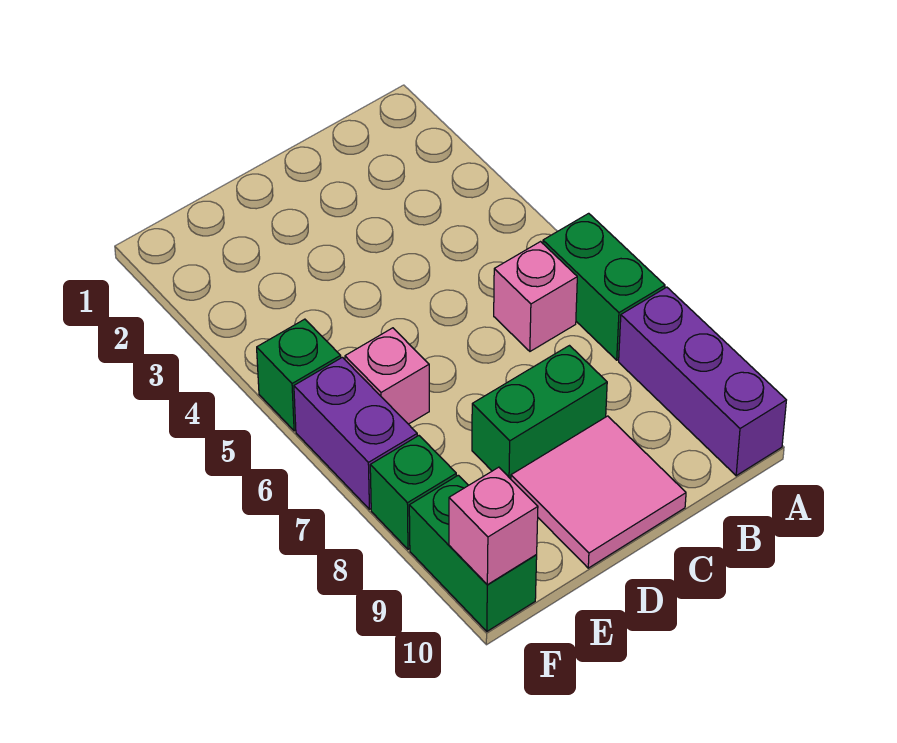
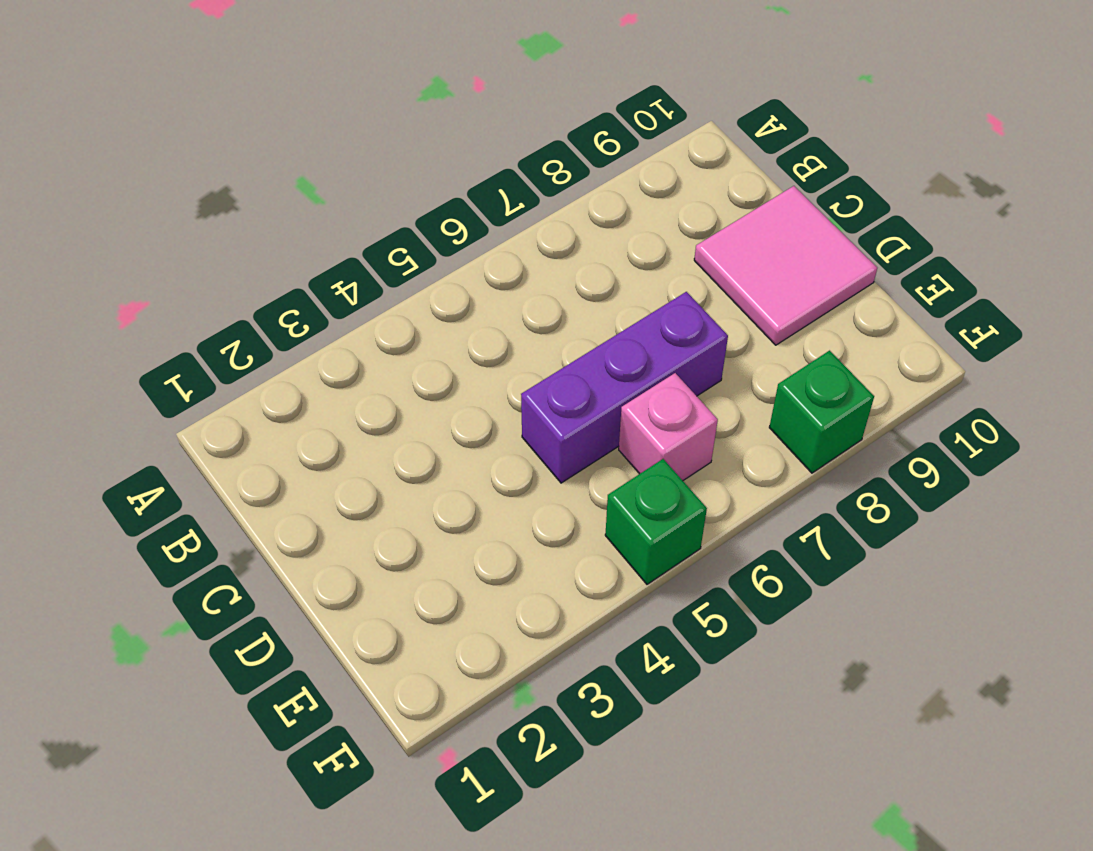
purple brick D5:D7 level 1 -> purple brick A8:A10 level 1
none -> green brick A6:A7 level 1
none -> pink brick B6 level 1

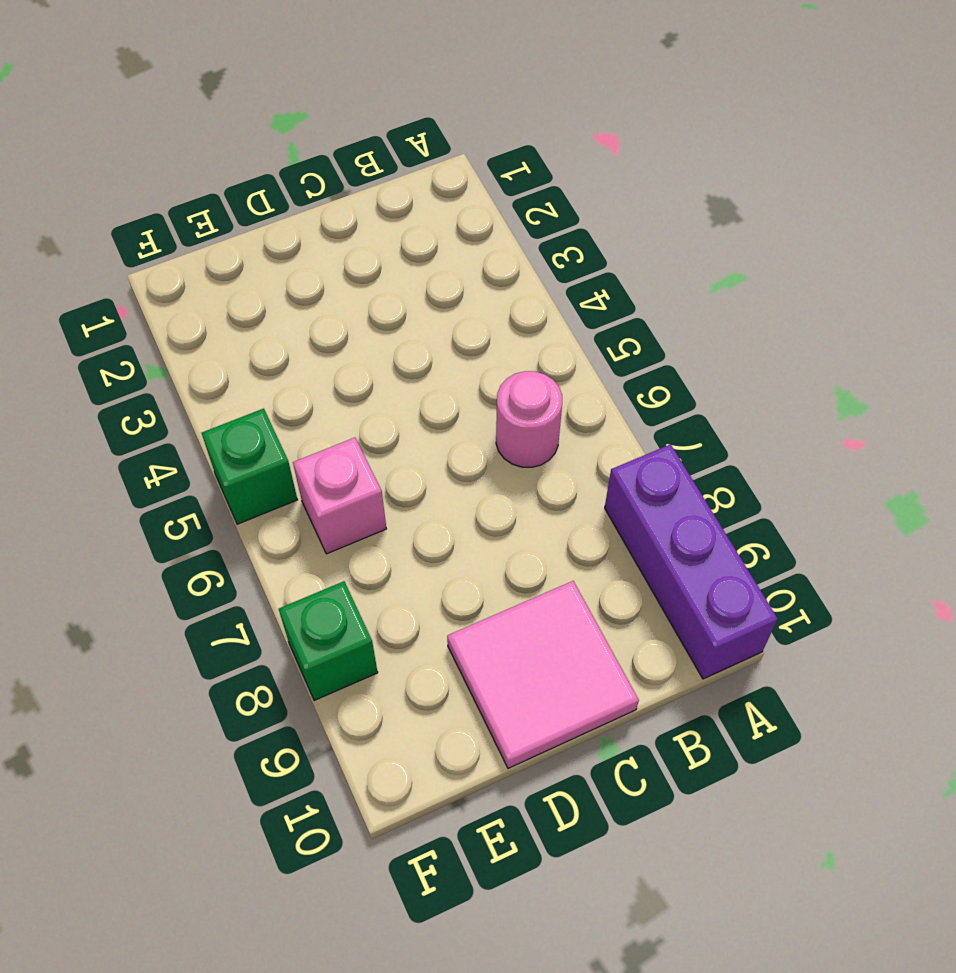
pink round brick B6 level 1 -> pink brick B6 level 1
none -> green brick A6:A7 level 1
none -> green brick C8:D8 level 1

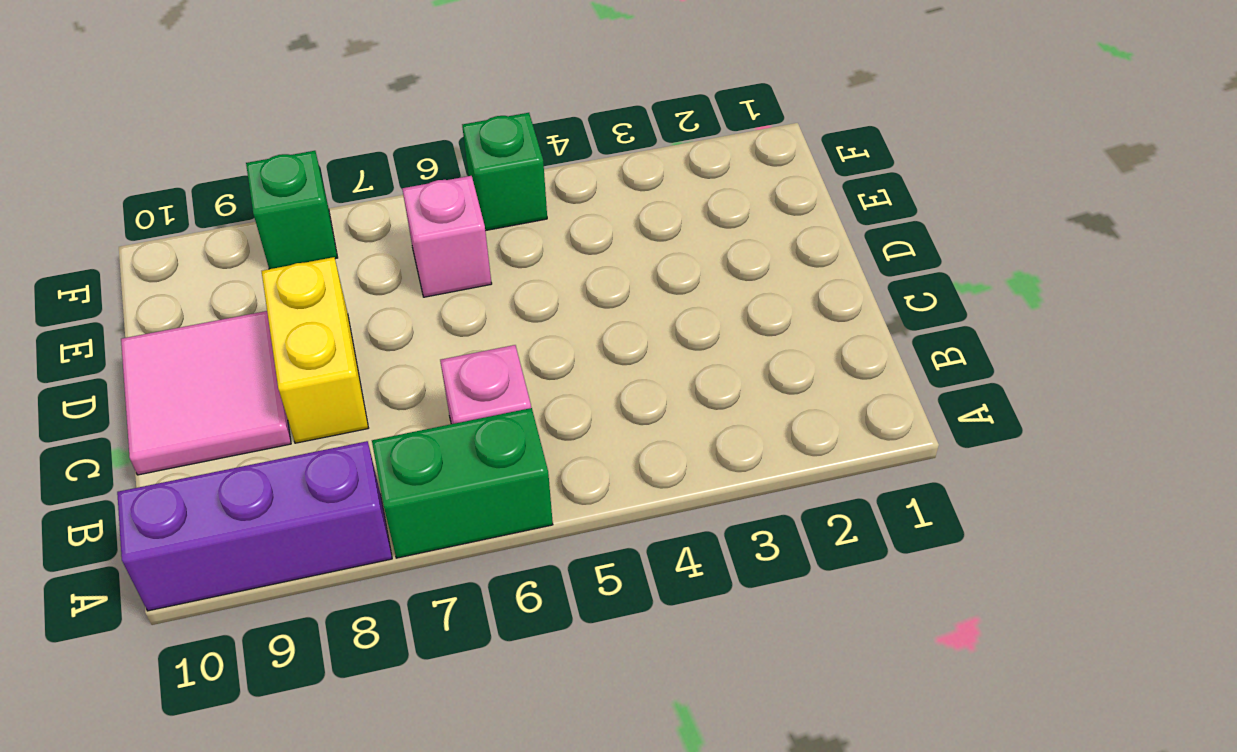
yellow brick C8:D8 level 1 -> green brick C8:D8 level 1
none -> purple brick F6:F7 level 1
none -> green brick F9:F10 level 1

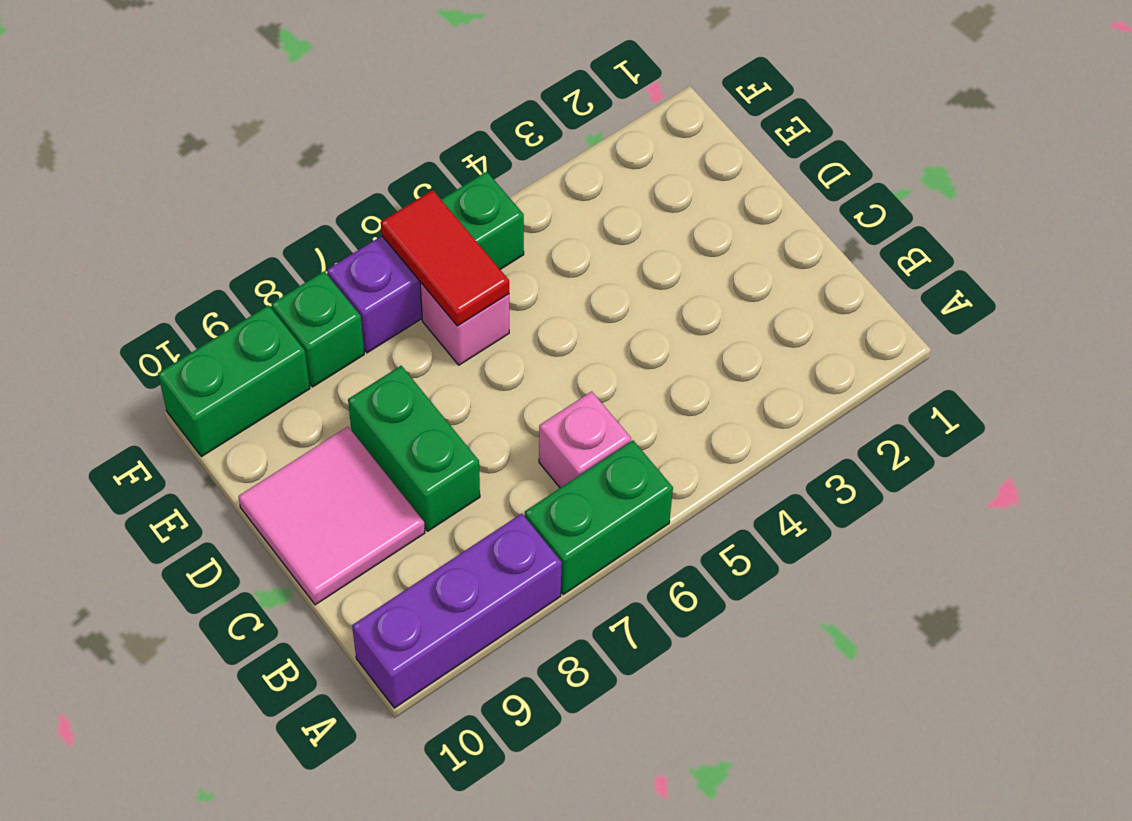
red tile E6:F6 level 2 -> none
none -> pink brick F10 level 2

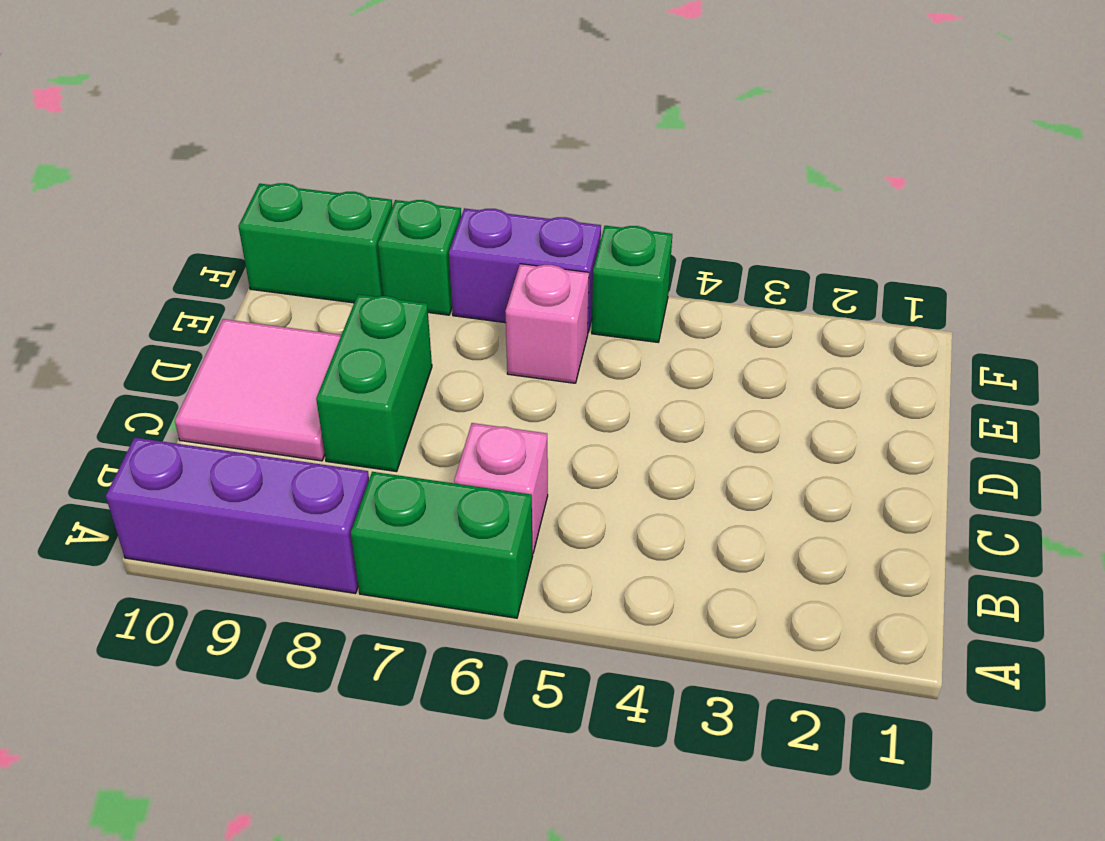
none -> pink brick F10 level 2

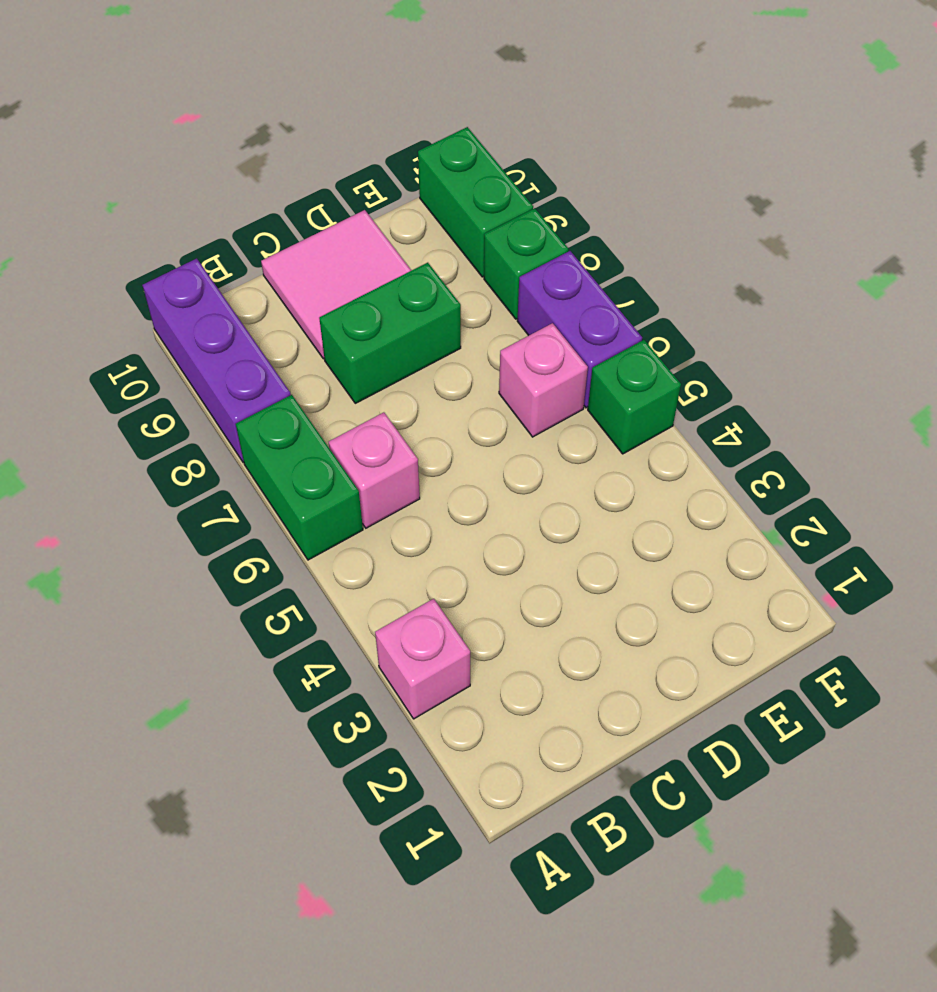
pink brick A3 level 1 -> pink brick F10 level 2

